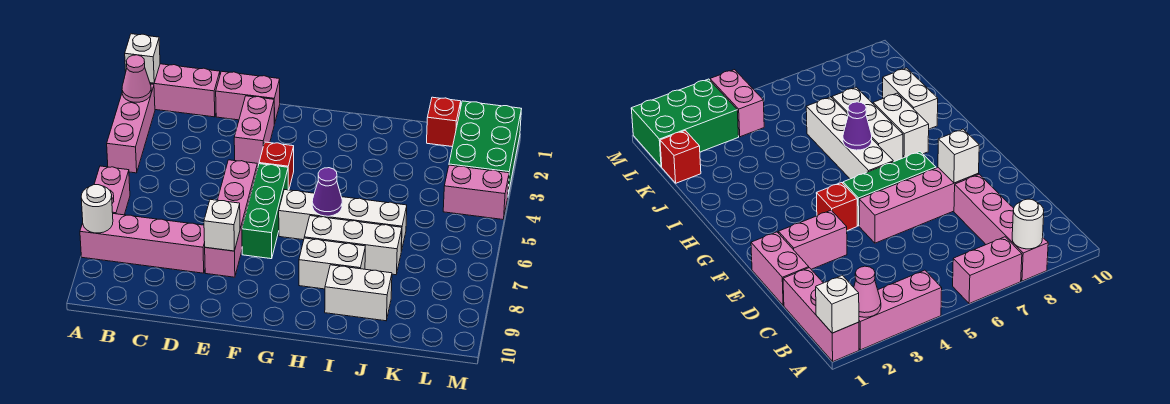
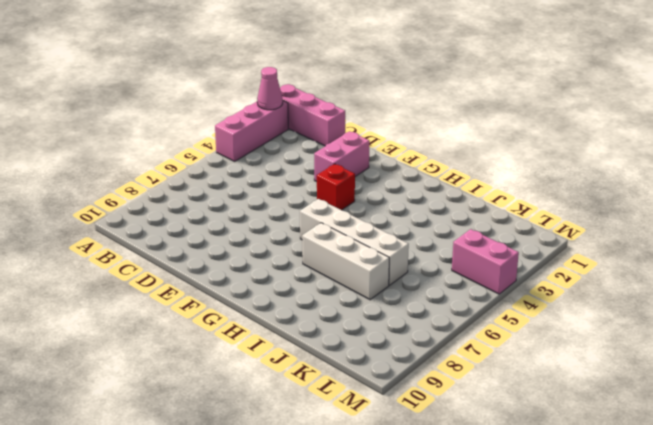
none -> pink brick A6:A7 level 1
none -> pink brick A8:D8 level 1
none -> pink brick D1:E1 level 1

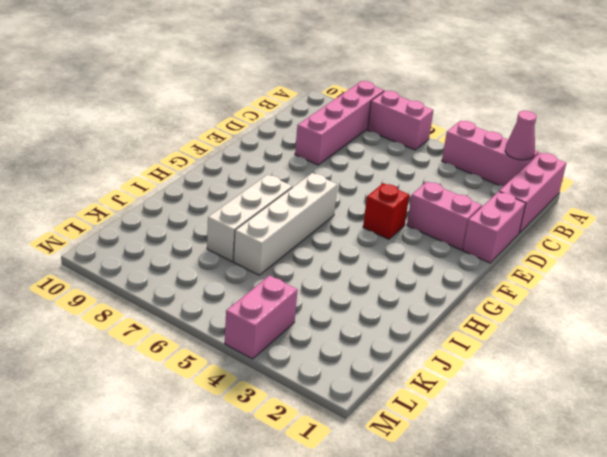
none -> pink brick E5:E8 level 1
none -> green brick F5:F7 level 1
none -> white brick H8:I8 level 1

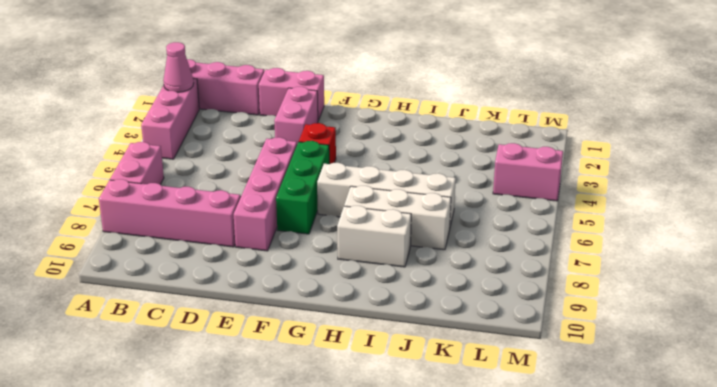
none -> white brick I9:J9 level 1
none -> red brick K1 level 1
none -> green brick L1:M3 level 1

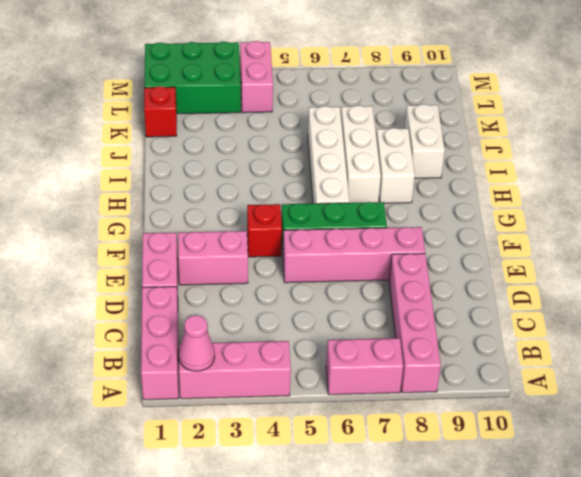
none -> white brick A1 level 2
none -> white round brick A8 level 2
none -> white brick E8 level 2

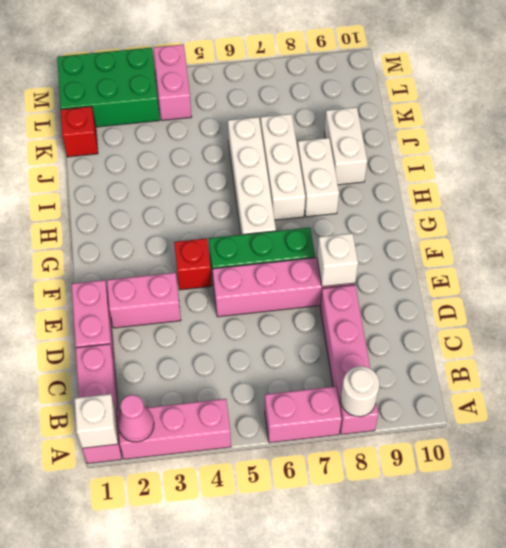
none -> purple cone H6 level 2

